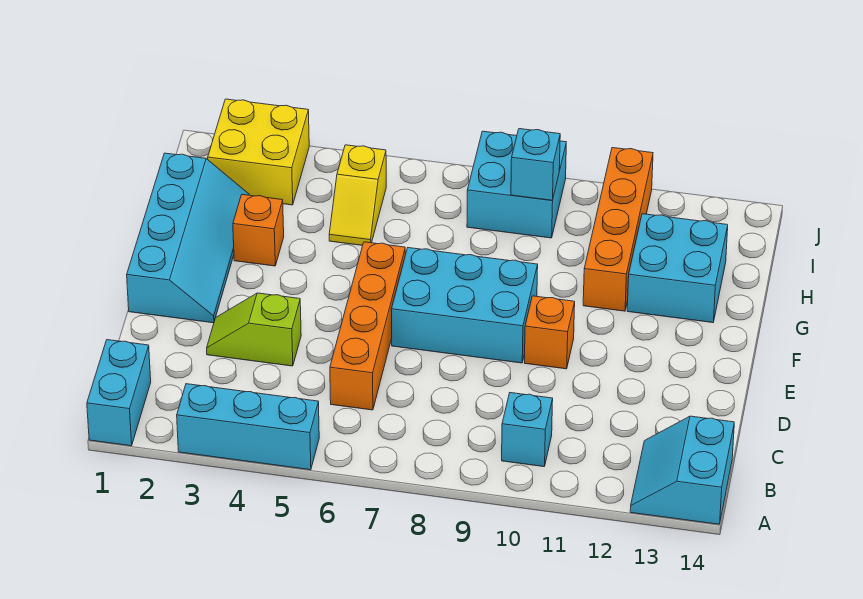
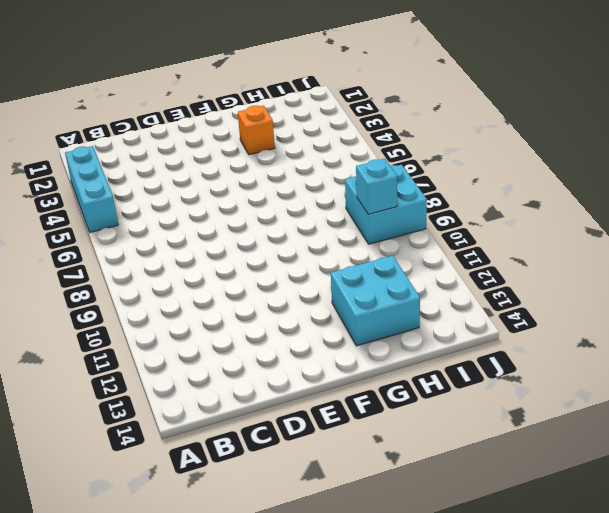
none -> cyan brick A1:B1 level 1
none -> cyan slope A13:B14 level 1 top 14
none -> cyan brick B10 level 1

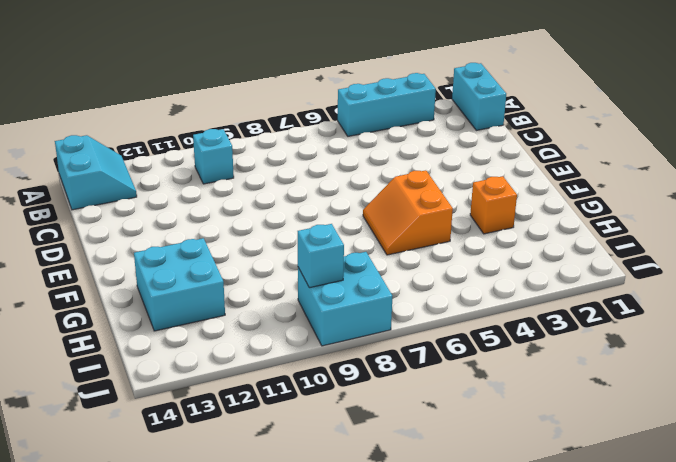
orange slope F5:G6 level 1 top 5 -> orange brick C6:F6 level 1
none -> lime slope D3:D4 level 1 top 4
none -> cyan slope E1:H2 level 1 top 1
none -> cyan brick E7:F9 level 1

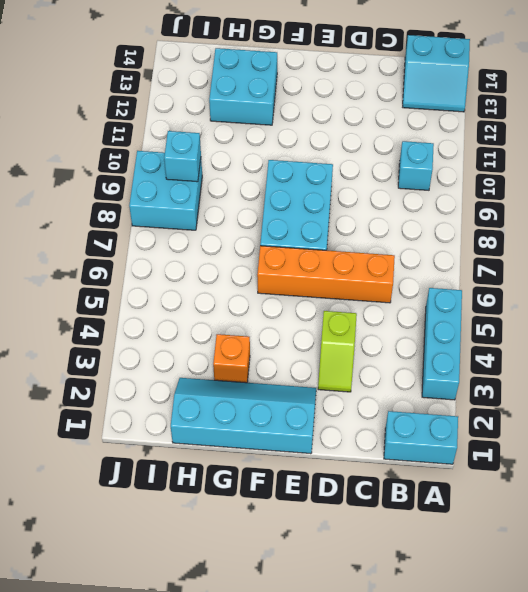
none -> orange brick E10 level 1
none -> orange brick G11:J11 level 1
none -> yellow slope H5:I5 level 1 top I

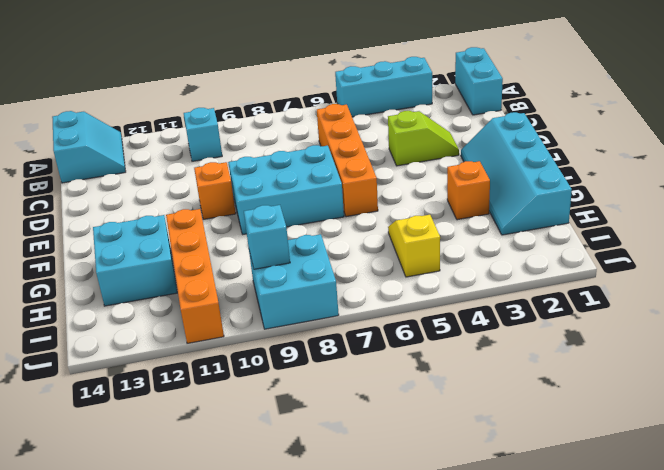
none -> yellow brick I2:J3 level 1

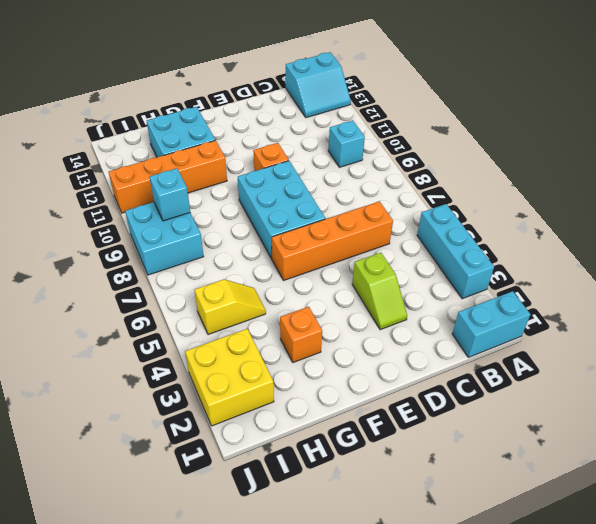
none -> cyan slope E1:H2 level 1 top 1

